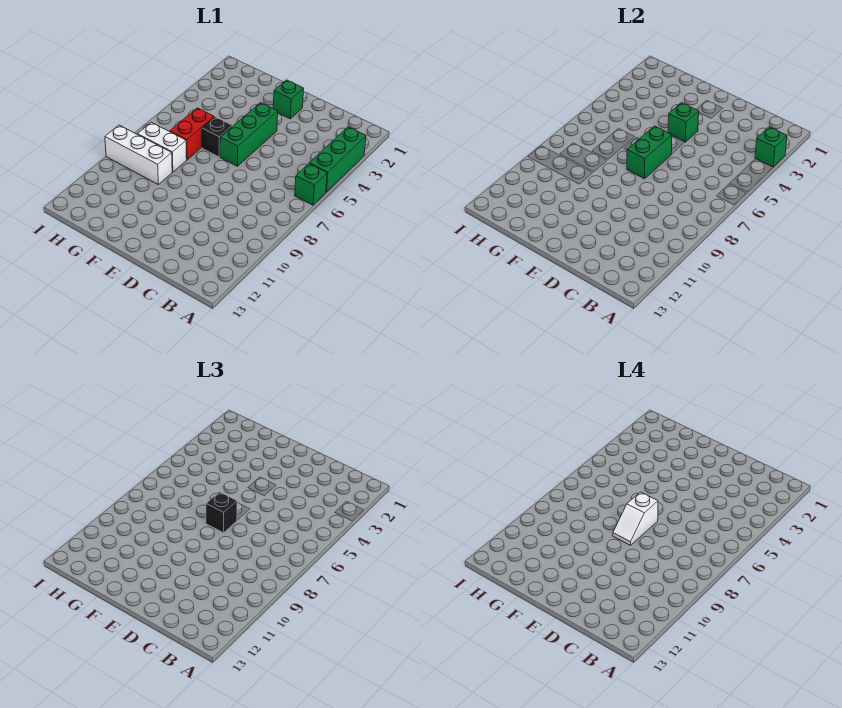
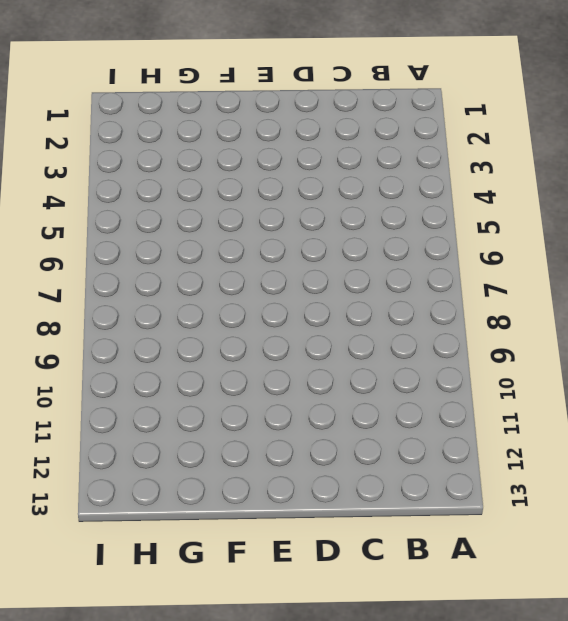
none -> green brick A3:A5 level 1
none -> green brick A6 level 1
none -> green brick E2 level 1

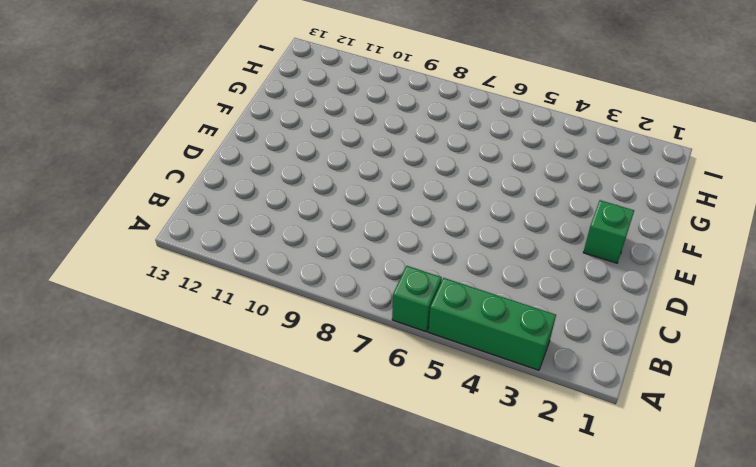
none -> green brick E4:E6 level 1
none -> black brick F6 level 1
none -> red brick G6:G7 level 1

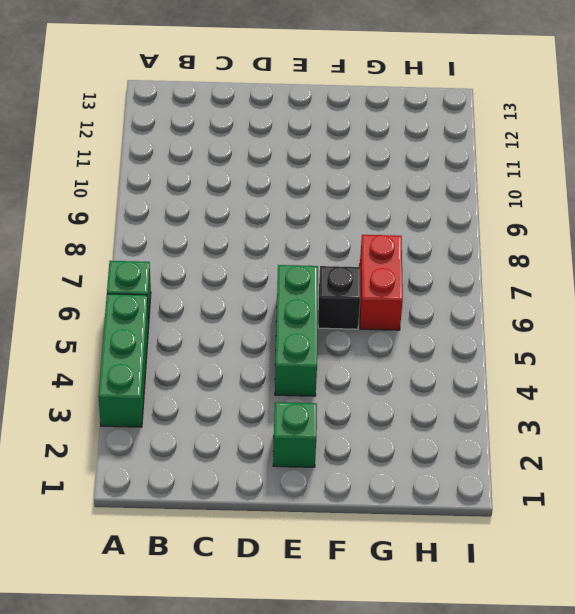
none -> white brick G8:H8 level 1
none -> white brick G9:I9 level 1
none -> green brick A3 level 2

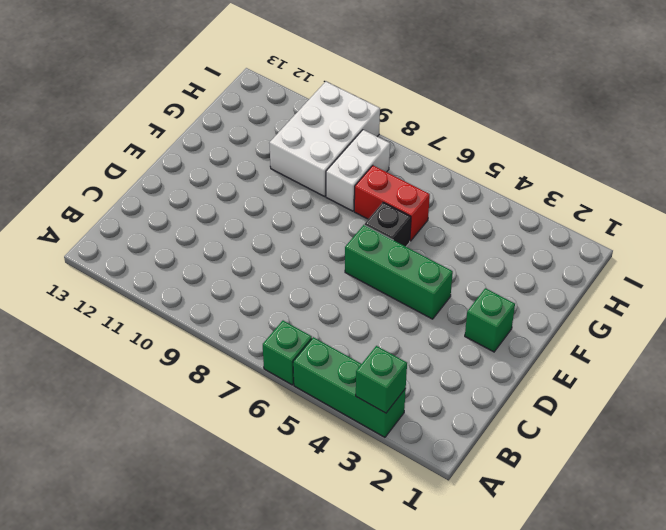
white brick G9:I10 level 1 -> white brick G9:I9 level 1
none -> green brick E4 level 2
none -> green brick E6:E7 level 2
none -> black brick E7 level 3

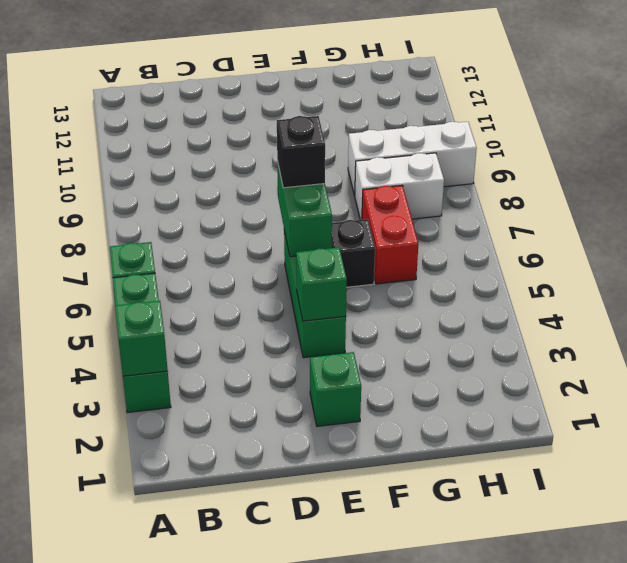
none -> white slope E7:E8 level 4 top 7

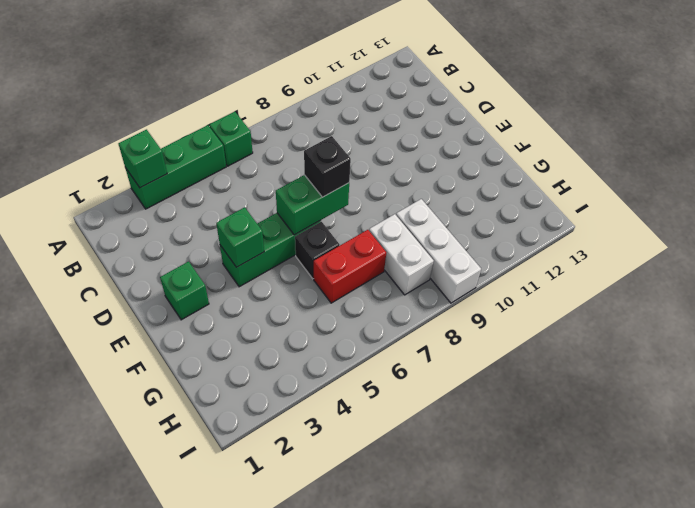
none -> white slope E7:E8 level 4 top 7

